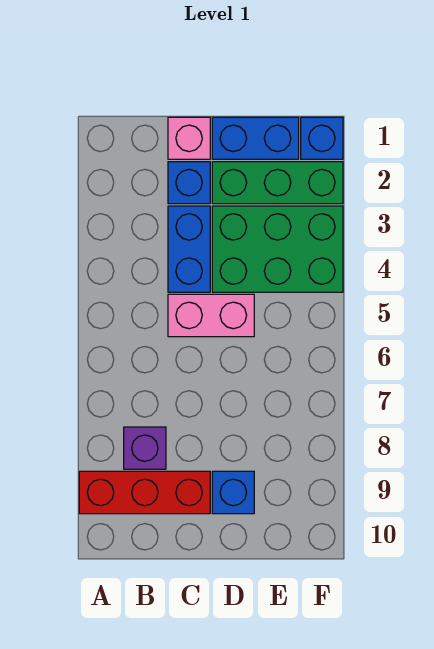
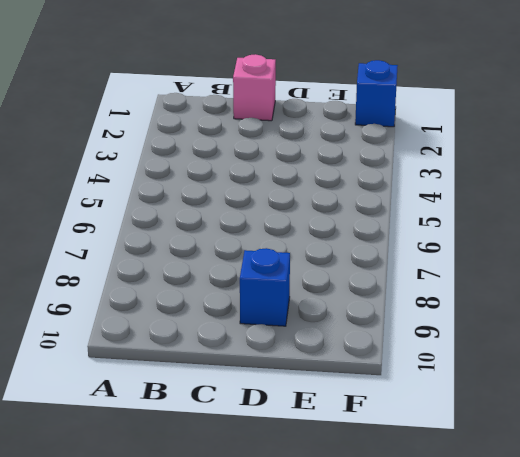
none -> red brick A9:C9 level 1
none -> purple brick B8 level 1

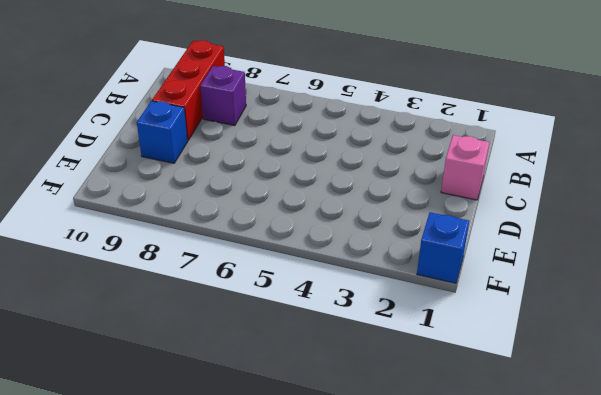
none -> blue brick C2 level 1
none -> blue brick C3:C4 level 1

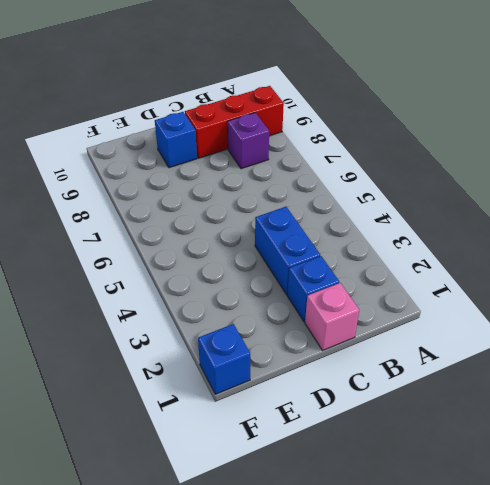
none -> pink brick C5:D5 level 1
none -> blue brick D1:E1 level 1

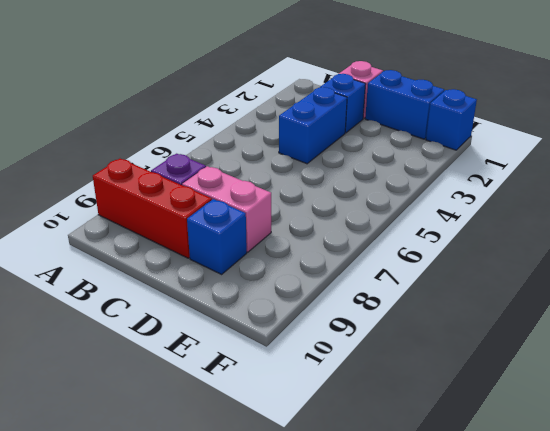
pink brick C8:D8 level 1 -> pink brick C5:D5 level 1
none -> green brick D2:F2 level 1
none -> green brick D3:F4 level 1

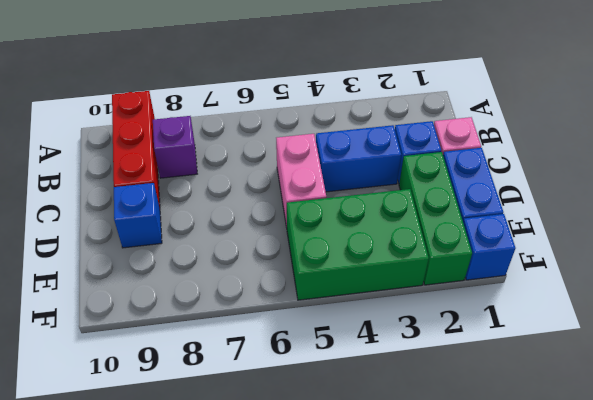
green brick E3:F5 level 1 -> green brick D3:F4 level 1

